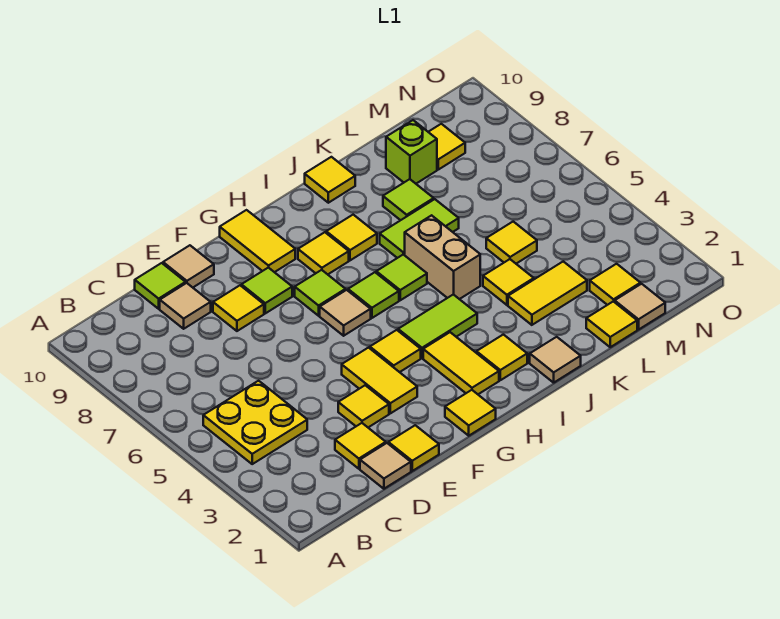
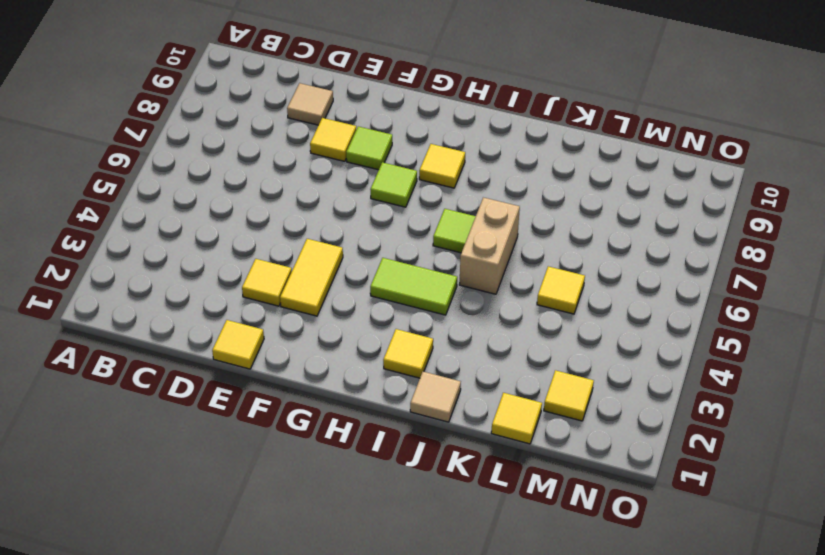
none -> yellow plate B4:C5 level 1
none -> tan tile D1 level 1
none -> yellow tile D2 level 1
none -> lime tile D10 level 1

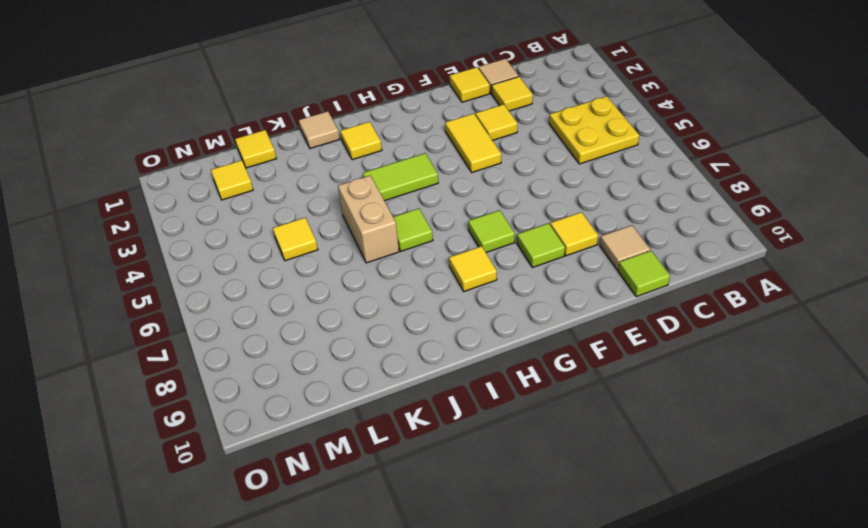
none -> tan tile E10 level 1
none -> yellow tile G1 level 1
none -> yellow tile G4 level 1
none -> tan tile G6 level 1

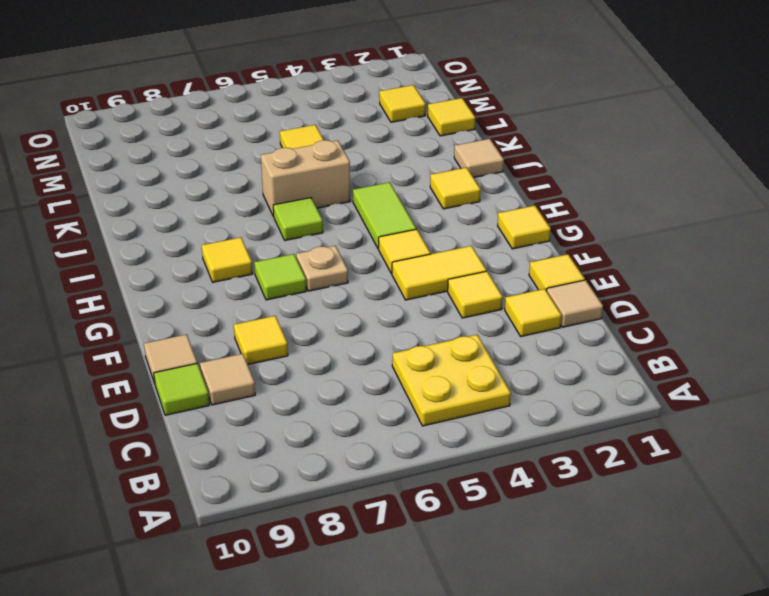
tan plate G6 level 1 -> tan tile G6 level 1
none -> lime tile F8 level 1
none -> yellow tile G9:G10 level 1
none -> yellow tile H2:H3 level 1
none -> lime tile H6 level 1

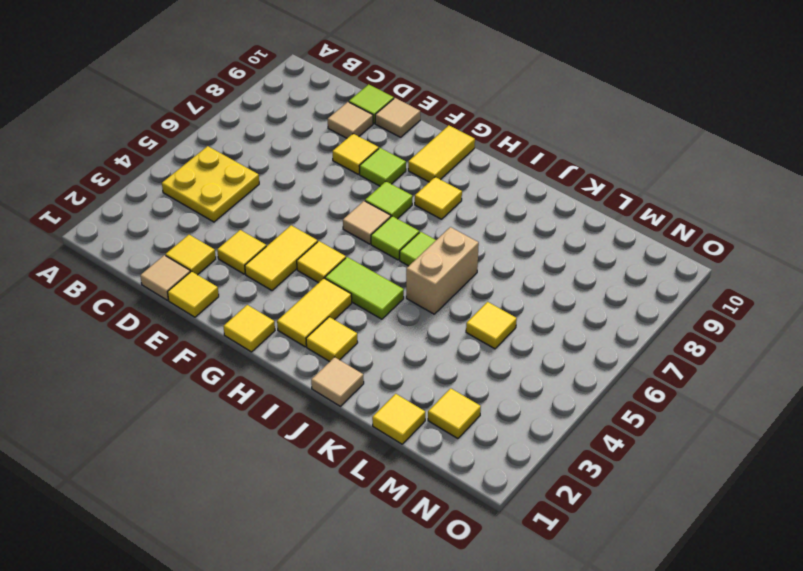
none -> yellow tile I8 level 1
none -> lime tile J7:K7 level 1
none -> yellow tile J10 level 1
none -> yellow tile K3:L3 level 1

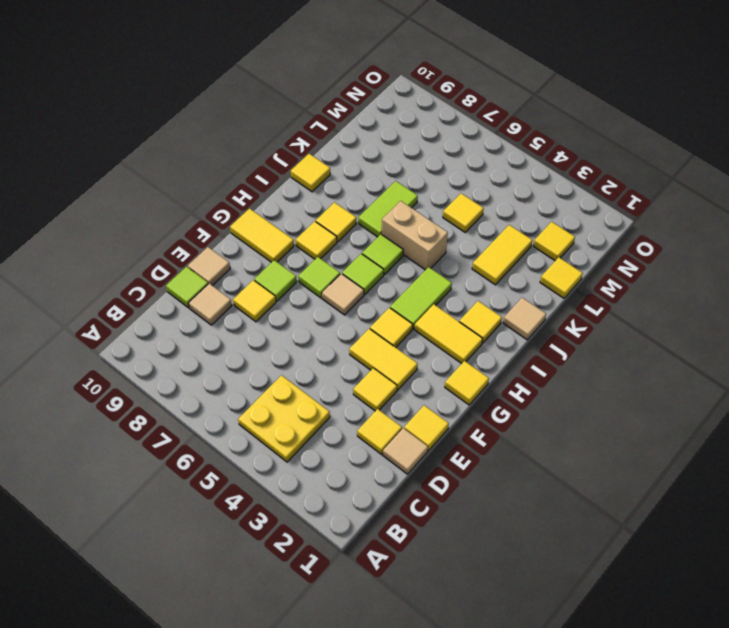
none -> yellow tile K4 level 1
none -> lime tile K8 level 1
none -> lime brick L9 level 1
none -> tan tile M1 level 1

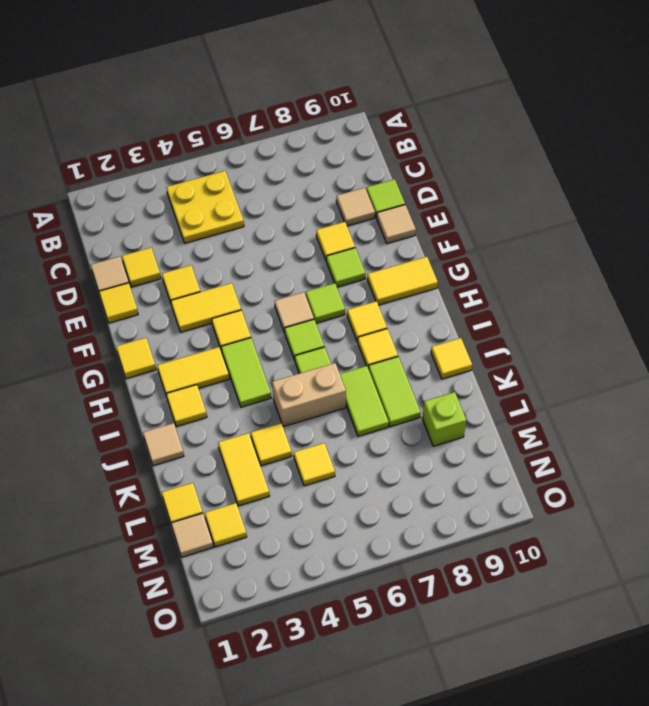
lime tile J8:K8 level 1 -> lime tile K8 level 1
none -> yellow tile M9 level 1

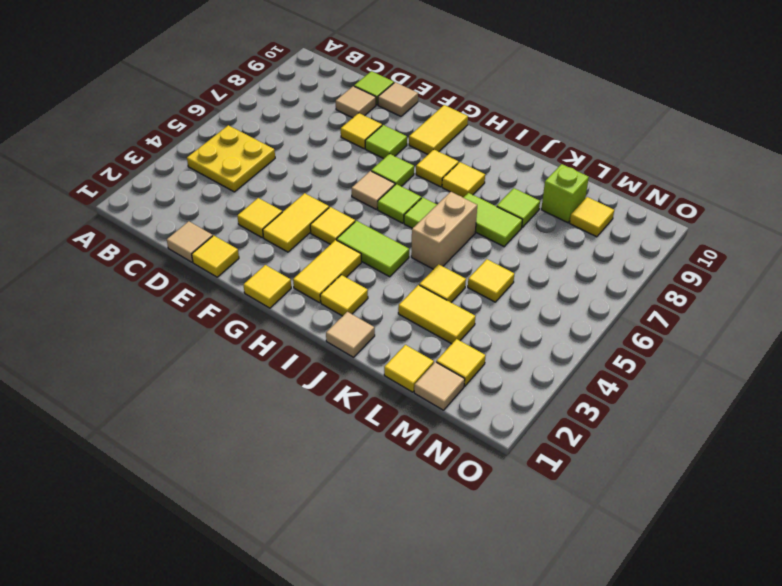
none -> yellow tile D2 level 1
none -> yellow tile J10 level 1

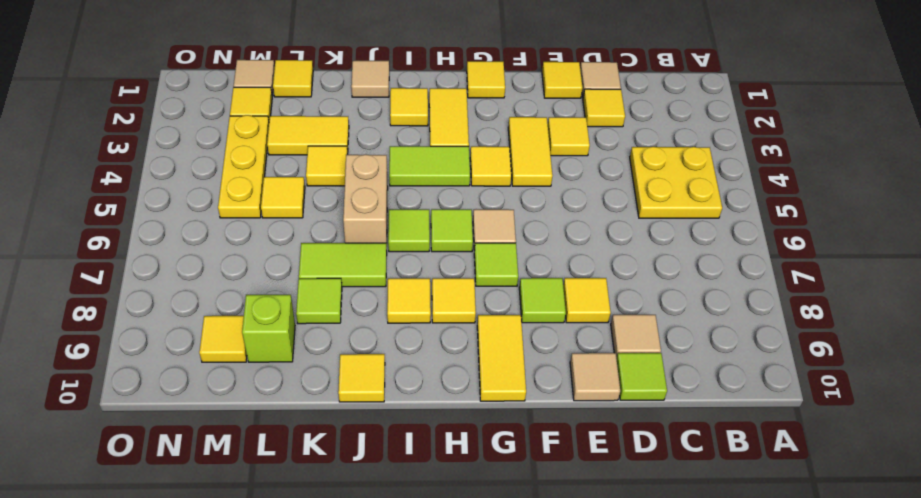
yellow plate M3:M5 level 1 -> none

